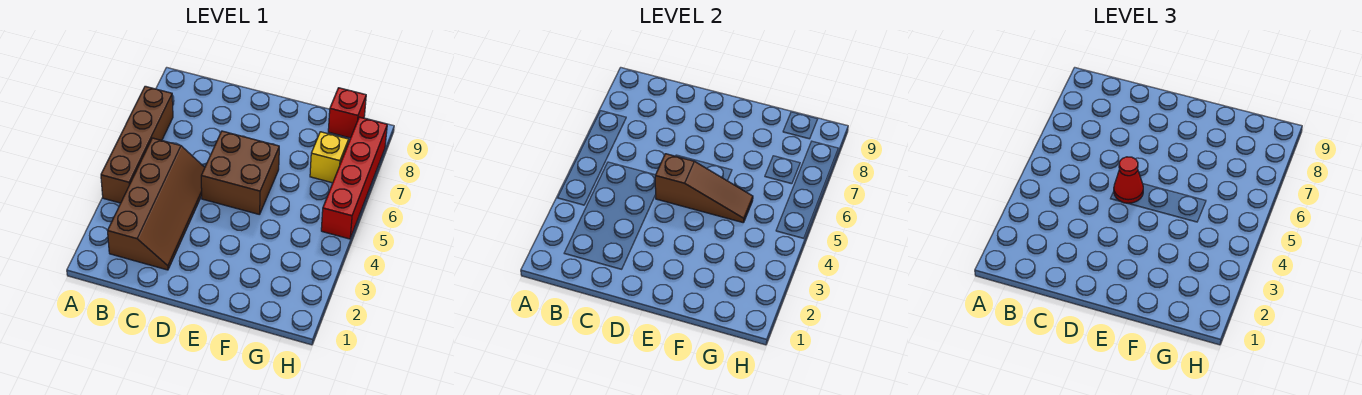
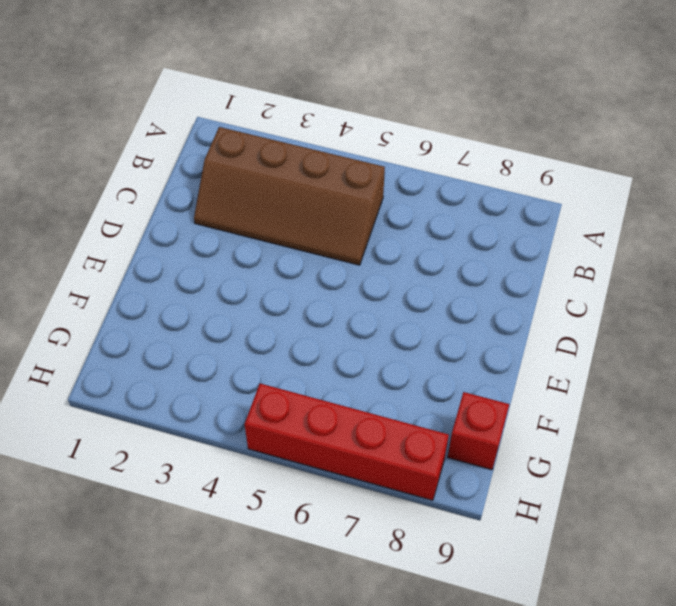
none -> brown brick A4:A7 level 1
none -> brown brick D5:E6 level 1

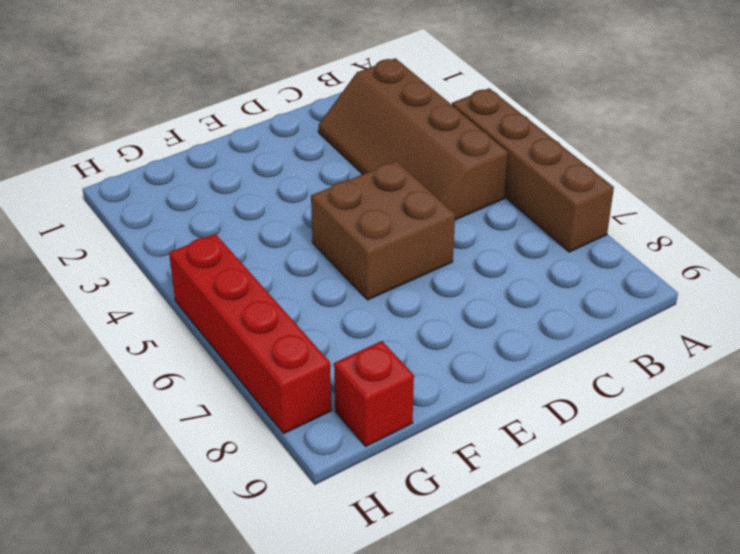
none -> yellow brick G7 level 1
none -> brown slope D5:F5 level 2 top D

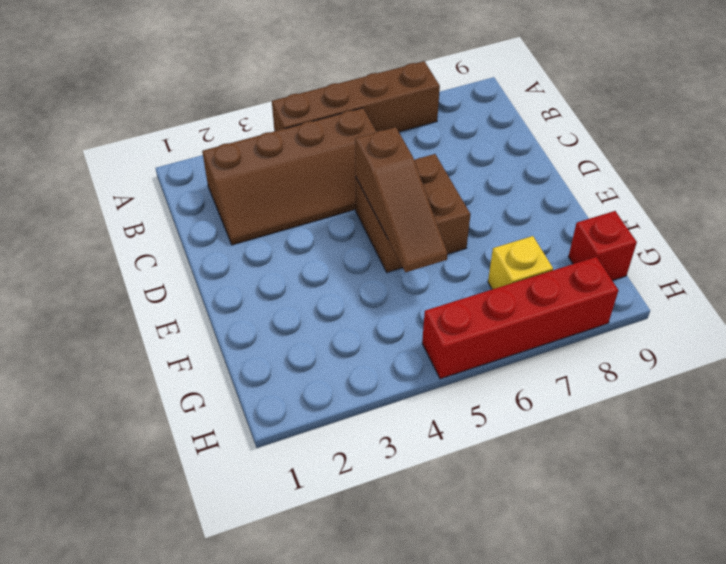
none -> red cone D5 level 3

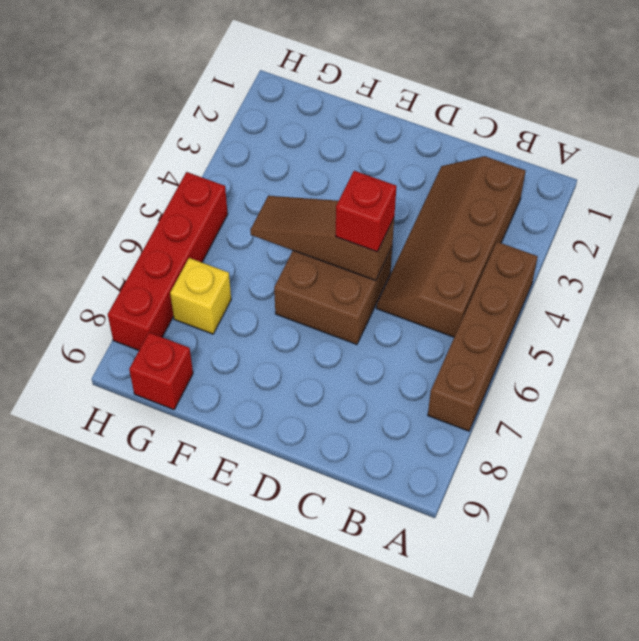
red brick D5 level 3 -> red cone D5 level 3

